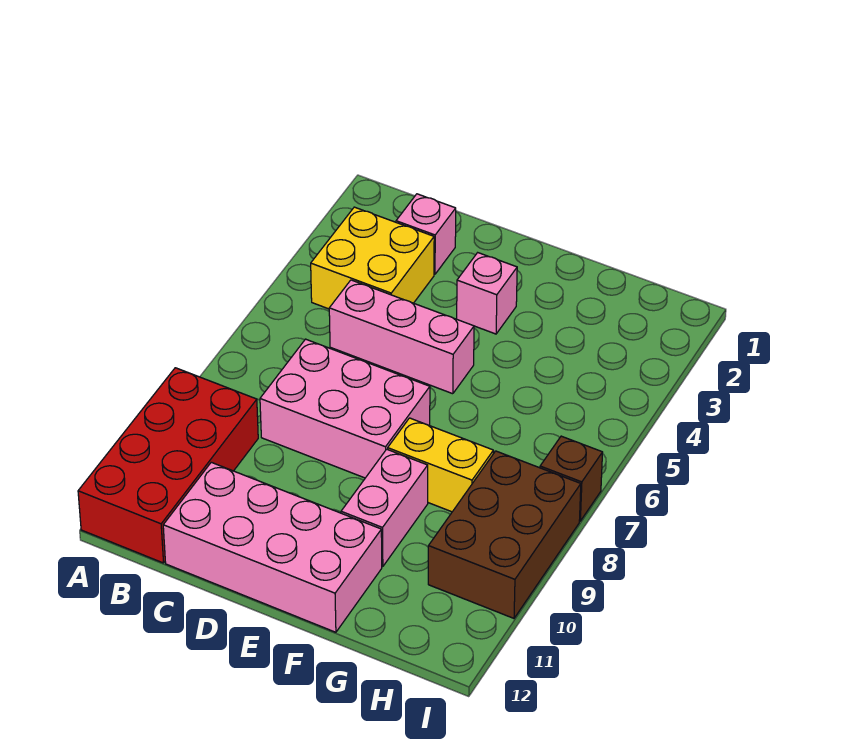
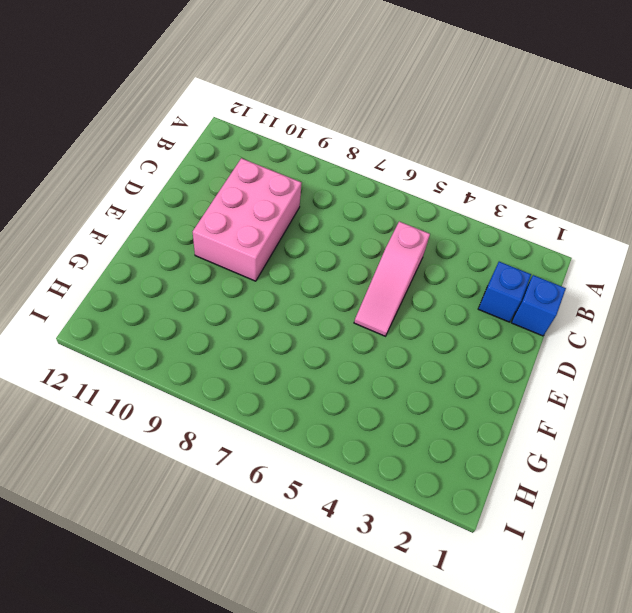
blue brick C1 level 1 -> none
blue brick C2 level 1 -> pink brick C2 level 1
pink slope C5:E5 level 1 top C -> pink brick C5:E5 level 1
pink brick C9:E10 level 1 -> pink brick C7:E8 level 1
none -> red brick A9:B12 level 1
none -> yellow brick B3:C4 level 1

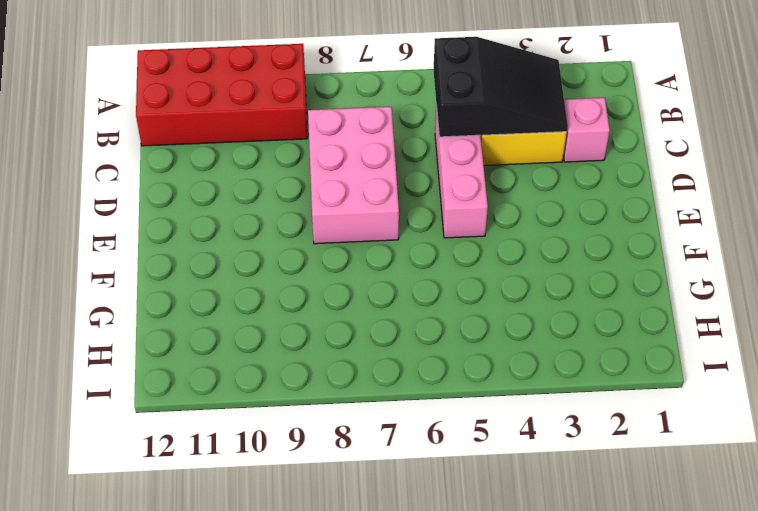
black slope B3:C5 level 2 top 5 -> none
none -> pink brick C11:F12 level 1
none -> pink brick E3 level 1

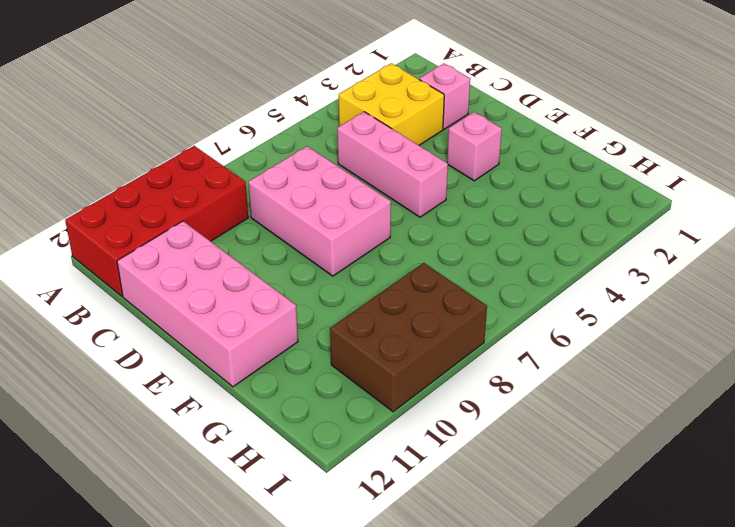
none -> yellow brick F8:G8 level 1
none -> pink brick F9:F10 level 1

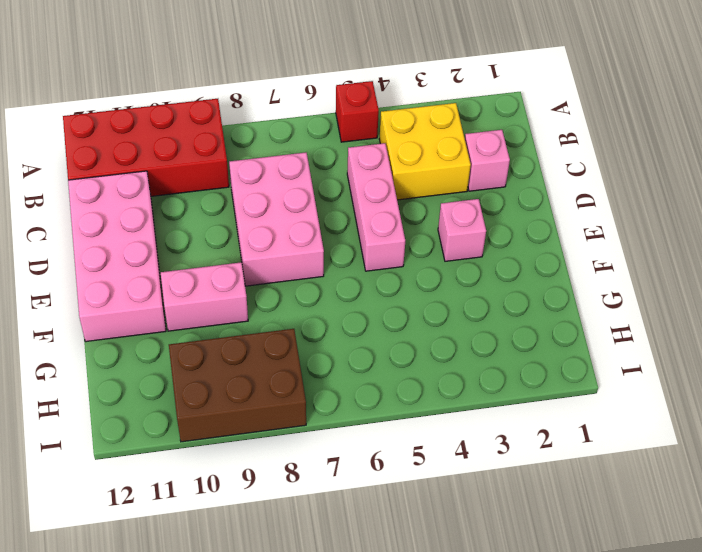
red brick A5 level 1 -> none
none -> yellow brick F8:G8 level 1
none -> brown brick I7 level 1

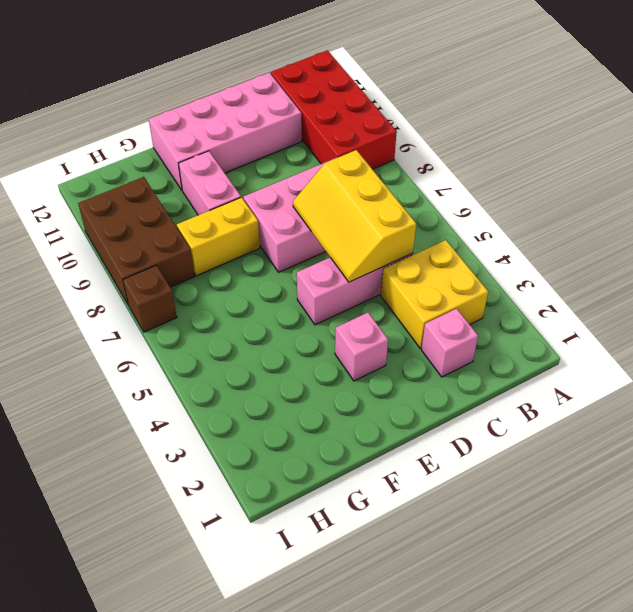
yellow slope C5:D7 level 2 top C -> none

